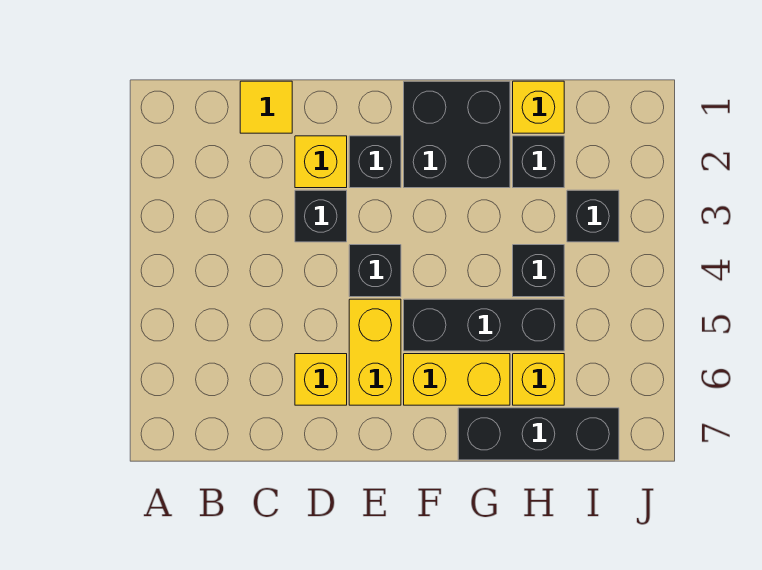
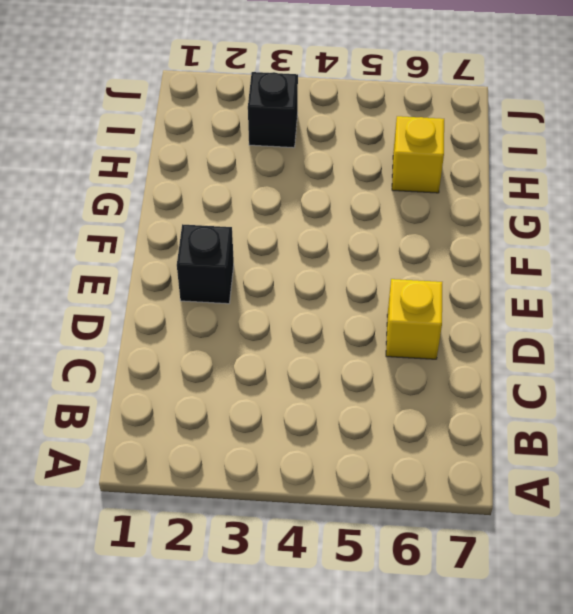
none -> yellow tile C1 level 1
none -> yellow brick D2 level 1
none -> black brick D3 level 1

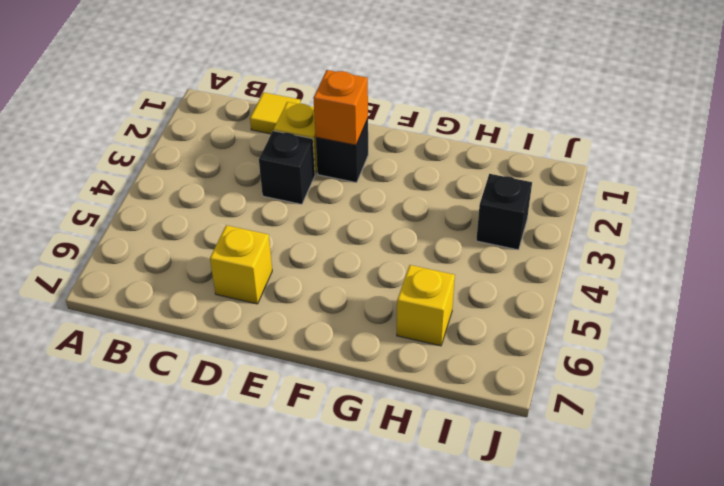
orange brick E2 level 2 -> none
none -> black brick E4 level 1
none -> yellow brick E5:E6 level 1
none -> black brick F1:G2 level 1

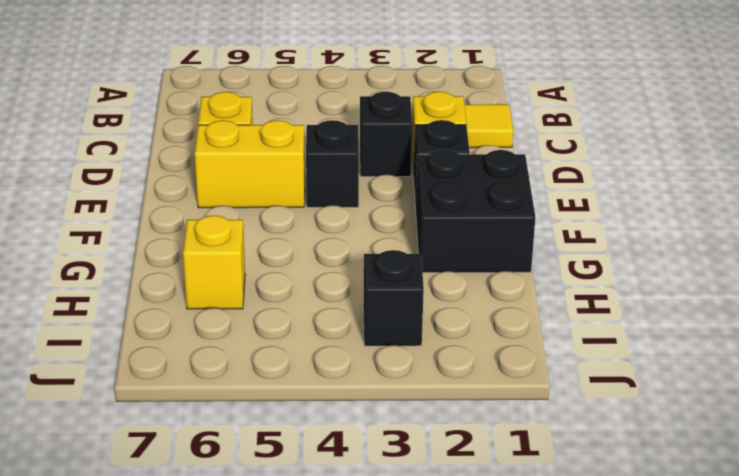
none -> black brick F5:H5 level 1
none -> yellow brick F6:G6 level 1
none -> black brick G7:I7 level 1

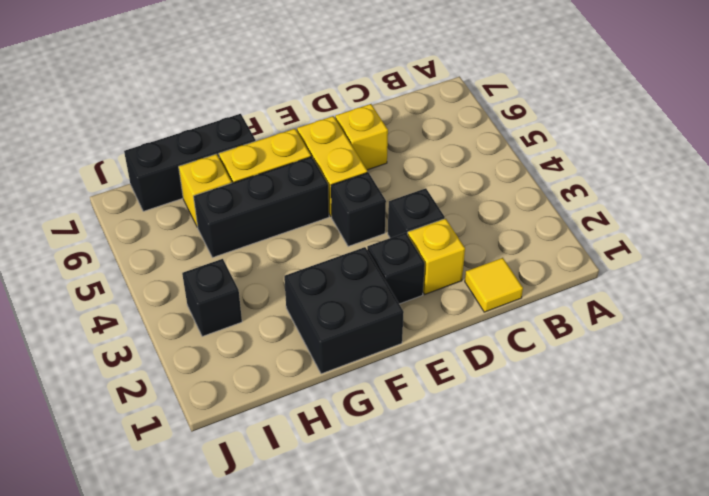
none -> yellow brick H1 level 1
none -> black brick H2 level 1
none -> black brick H4 level 1

